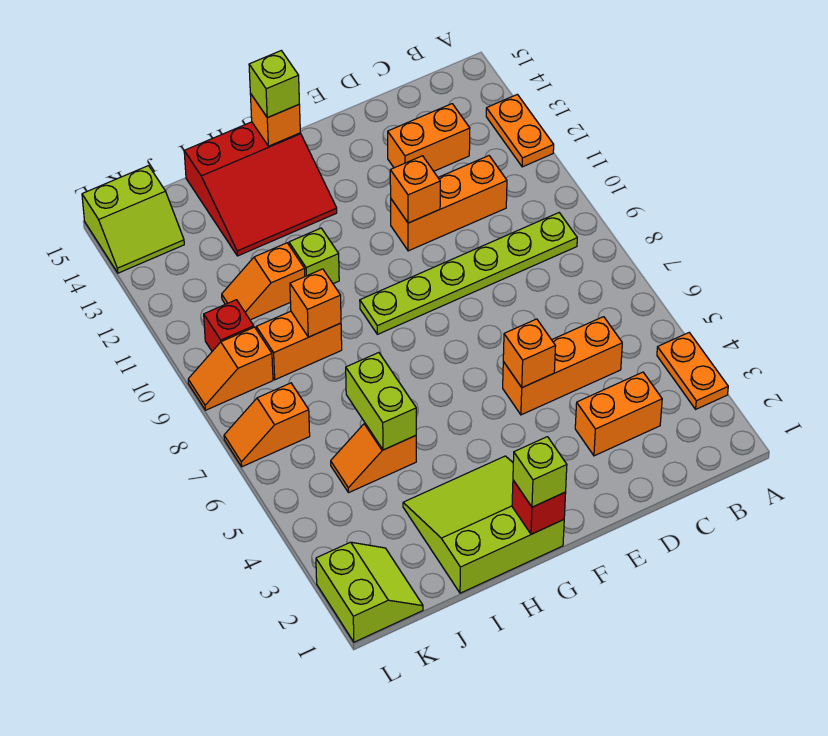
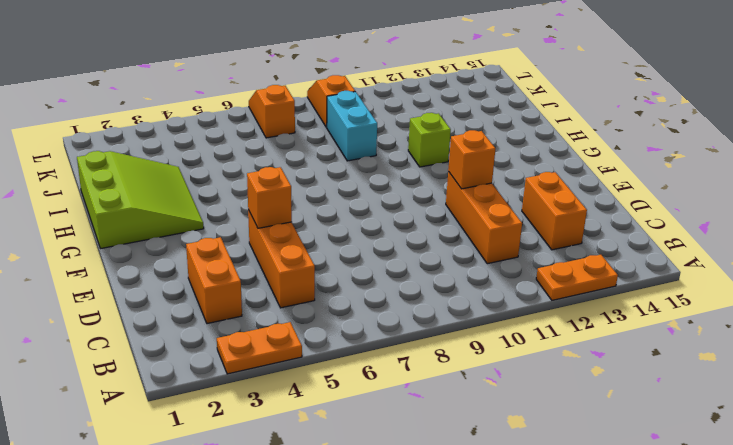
cyan brick I9:J9 level 1 -> orange brick I9:J9 level 1
none -> lime plate B9:G9 level 1
none -> red slope G13:I15 level 1 top 15
none -> orange slope I5:J5 level 1 top I

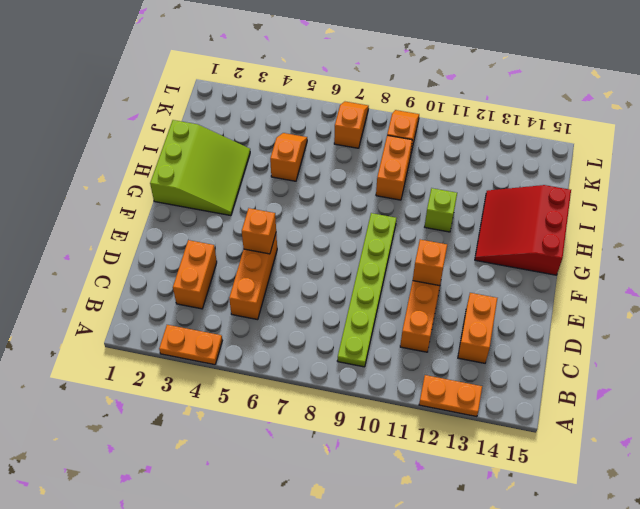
none -> orange slope I11:J11 level 1 top I
none -> lime slope K1:L2 level 1 top L
none -> red brick K10 level 1

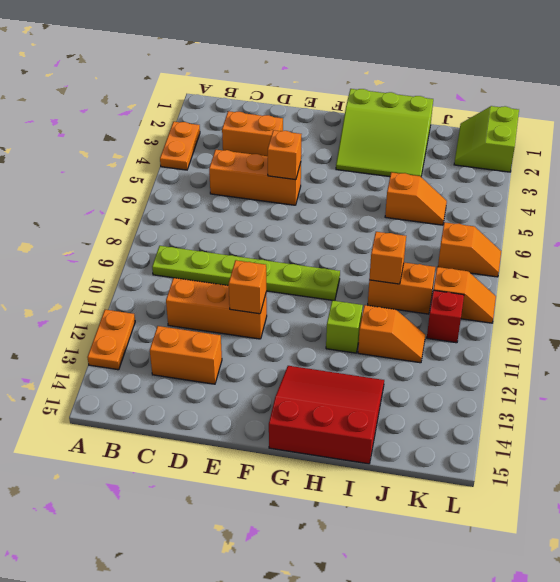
none -> lime slope K14:L15 level 1 top 15
none -> red brick G1 level 2
none -> orange brick G15 level 2

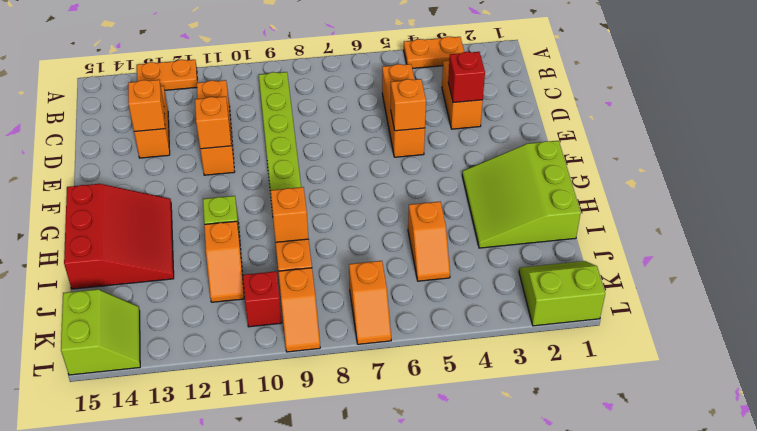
red brick D3 level 2 -> red brick G1 level 2
orange brick D13 level 2 -> orange brick G15 level 2
none -> lime brick I5:I6 level 2
none -> lime brick G1 level 3
none -> lime brick G15 level 3

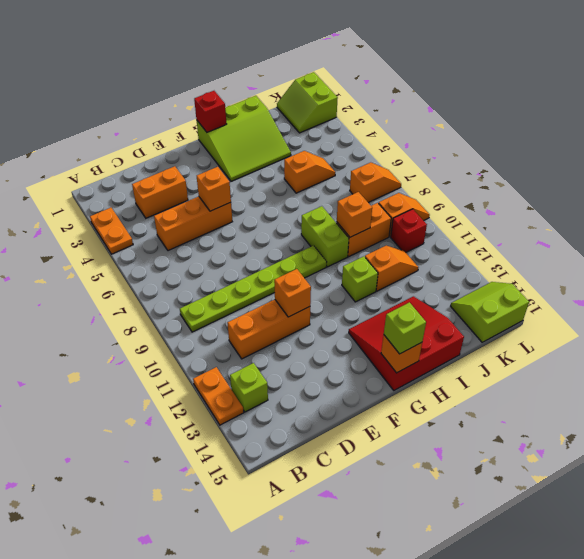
lime brick B13 level 1 -> lime brick G1 level 3
lime brick H8:H9 level 1 -> lime brick I5:I6 level 2
none -> orange brick C13:D13 level 1

